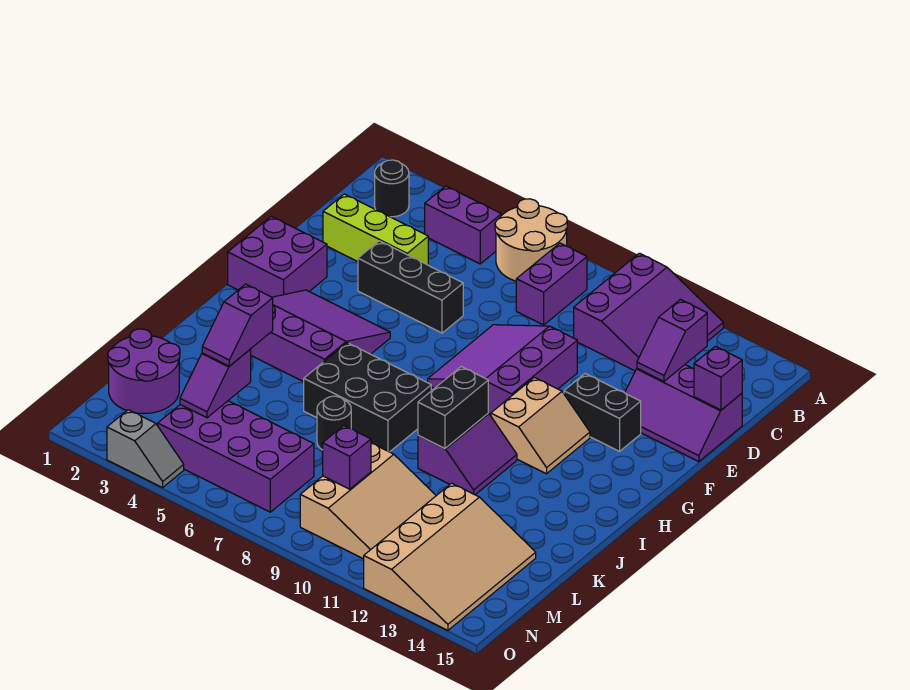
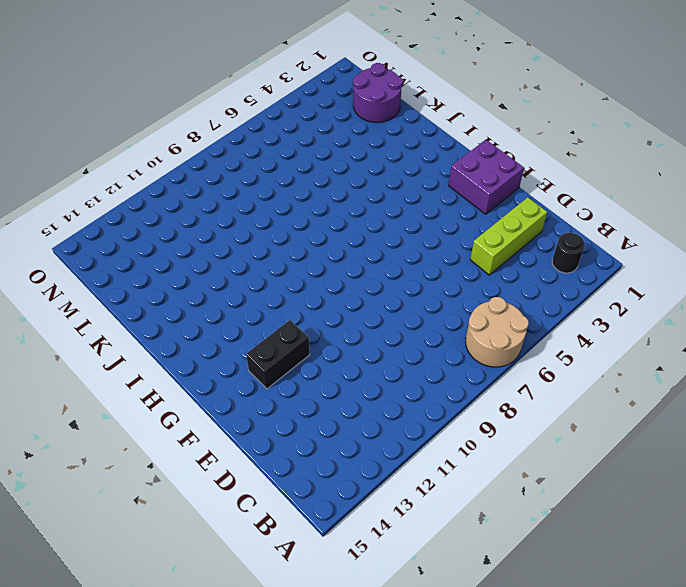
none -> purple slope A10:C12 level 1 top 10
none -> purple brick B4:B5 level 1
none -> purple brick B8:C8 level 1

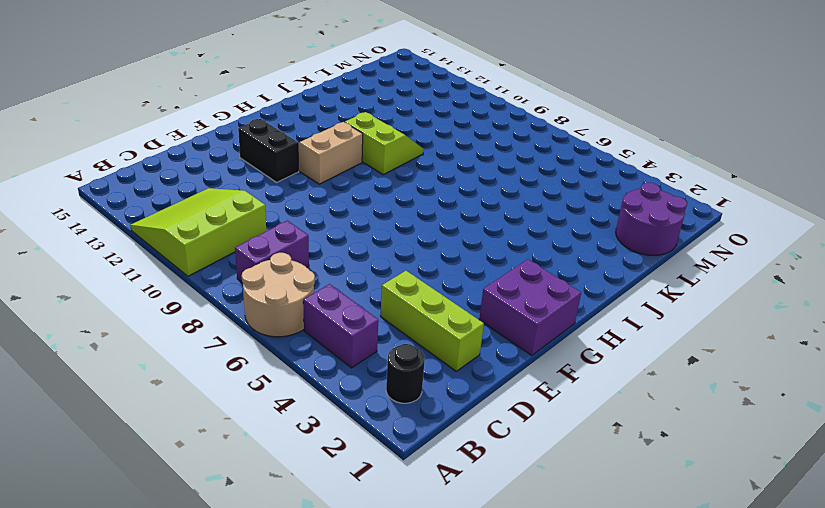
lime slope A10:C12 level 1 top 10 -> purple slope A10:C12 level 1 top 10
lime slope I10:J11 level 1 top I -> purple slope I10:J11 level 1 top 10
none -> purple slope D13:E15 level 1 top D
none -> black brick E4:E6 level 1
none -> purple slope E8:G10 level 1 top 10

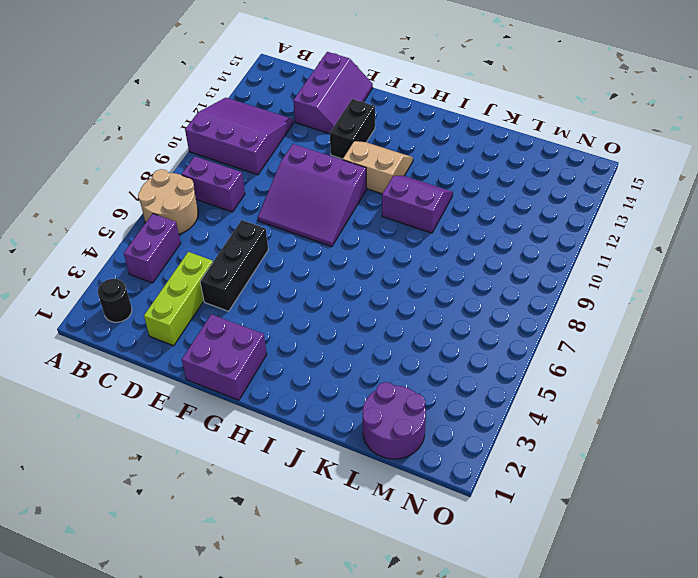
none -> purple slope G3:I5 level 1 top I
none -> black brick I6:J8 level 1
none -> black round brick K7 level 1

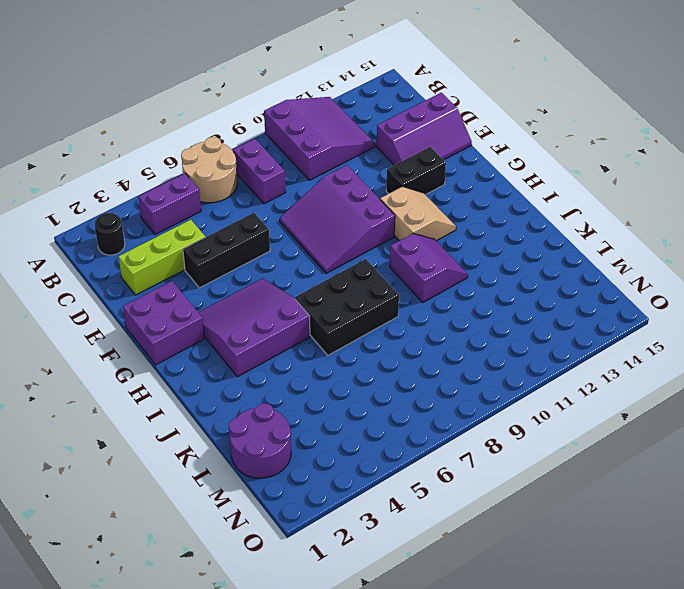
none -> black round brick K7 level 1
none -> tan slope L9:N11 level 1 top 9
none -> tan slope L12:O14 level 1 top 12

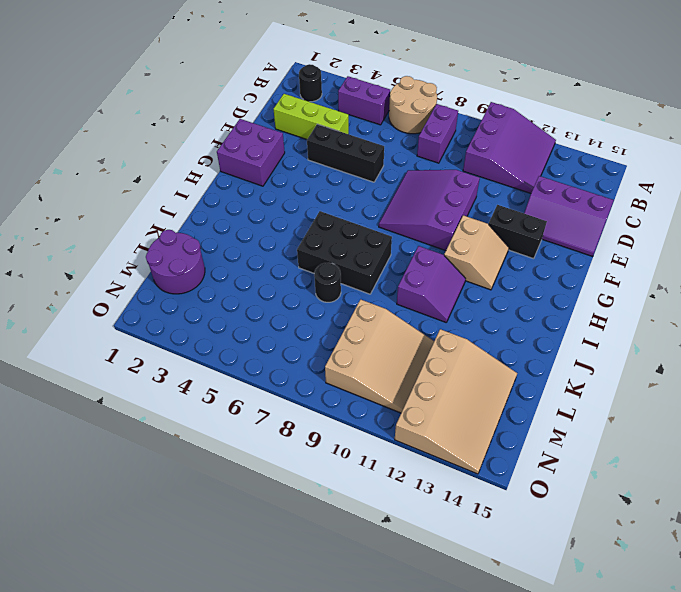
none -> purple slope G3:I5 level 1 top I
none -> purple brick M4:N7 level 1
none -> grey slope O3:O4 level 1 top 3

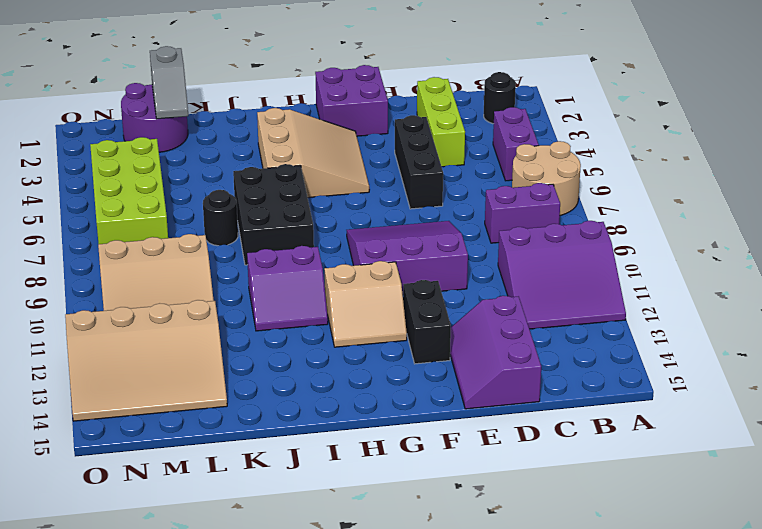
tan slope G3:I5 level 1 top I -> purple slope G3:I5 level 1 top I
grey slope L1:L2 level 2 top 1 -> grey slope O3:O4 level 1 top 3
lime brick M4:N7 level 1 -> purple brick M4:N7 level 1
none -> purple slope C13:D13 level 2 top C
none -> purple brick D15 level 2
none -> black brick I10:J10 level 2

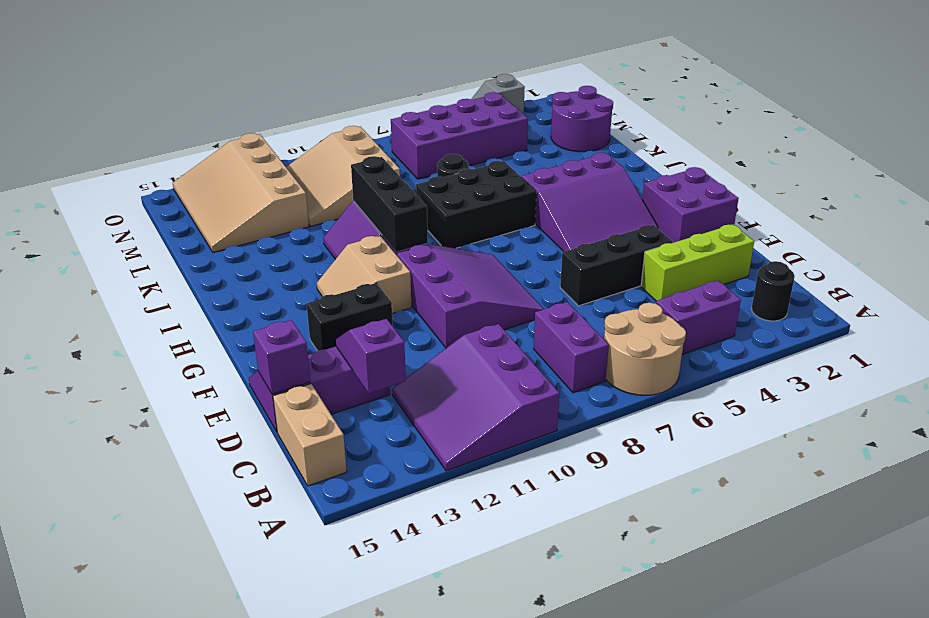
tan brick B15:C15 level 1 -> none
black brick H10:J10 level 2 -> black brick I10:J10 level 2
none -> purple slope L4:M4 level 2 top L
none -> purple brick M9 level 2
none -> purple slope K4:L4 level 3 top K

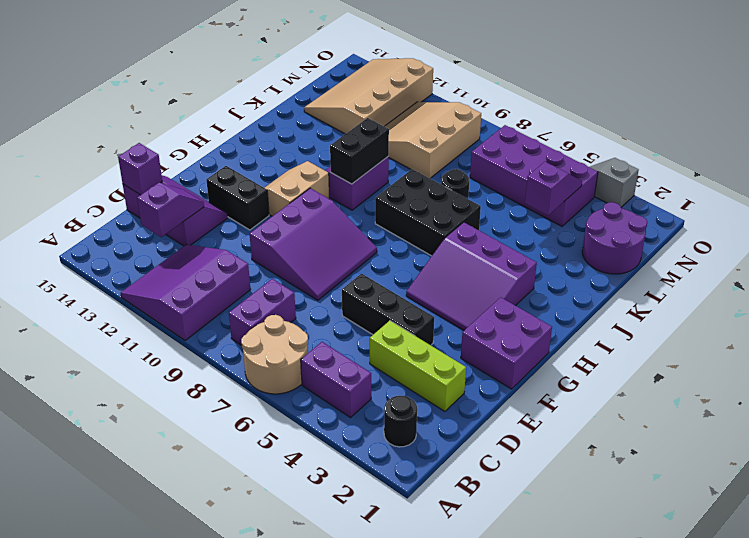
none -> purple brick M9 level 2
none -> purple slope K4:L4 level 3 top K

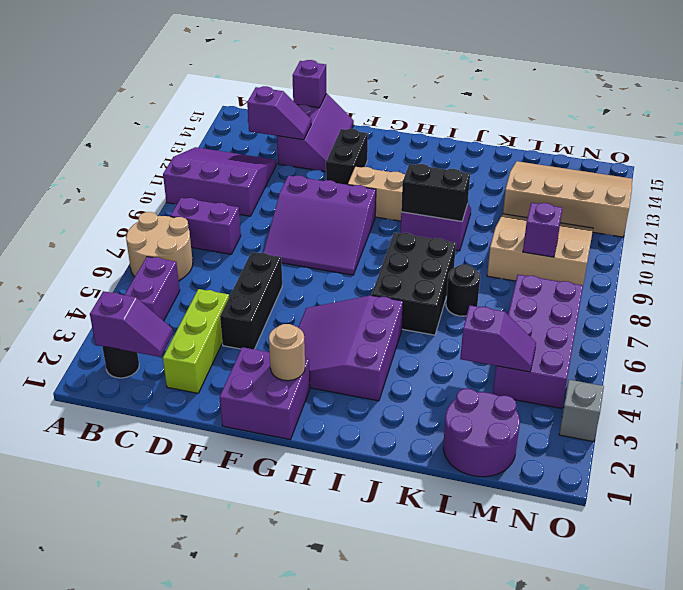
purple slope B2:C2 level 2 top B -> purple slope K4:L4 level 3 top K
tan round brick G2 level 2 -> none

